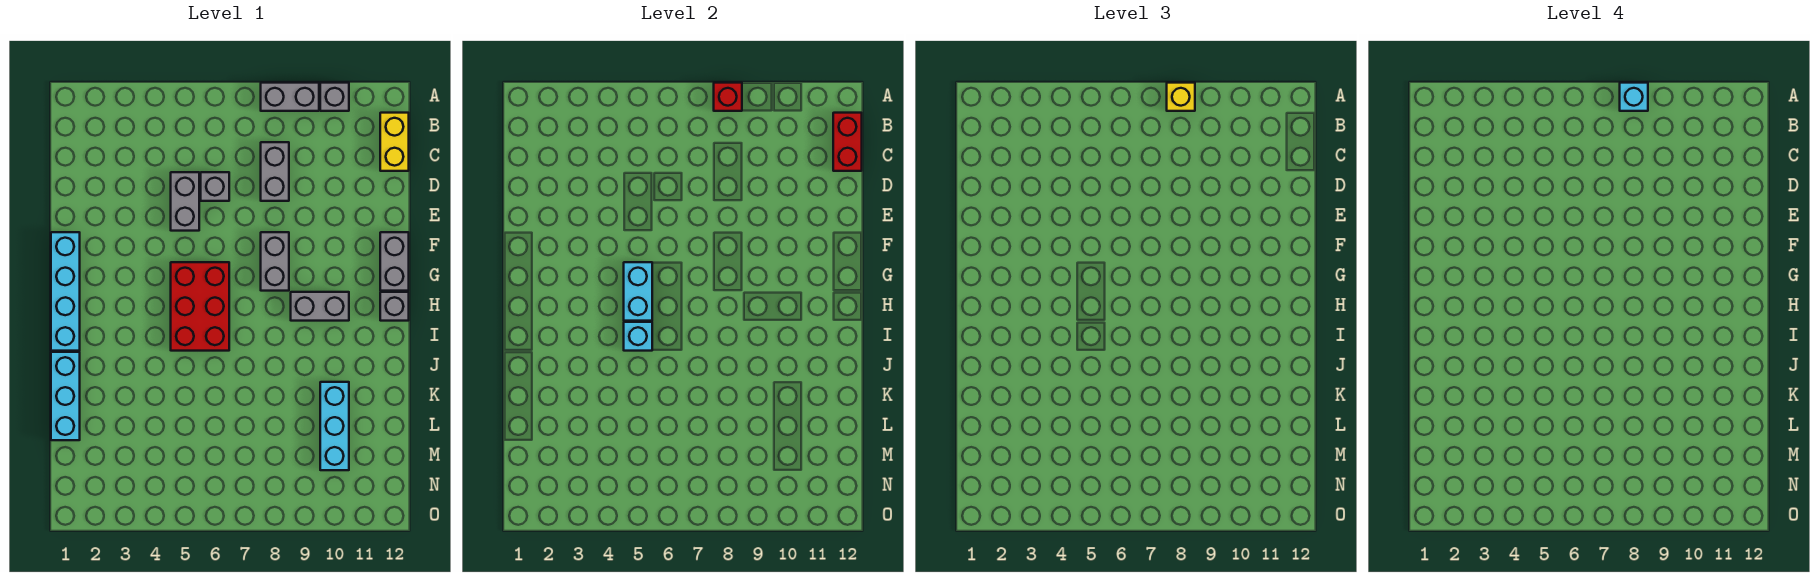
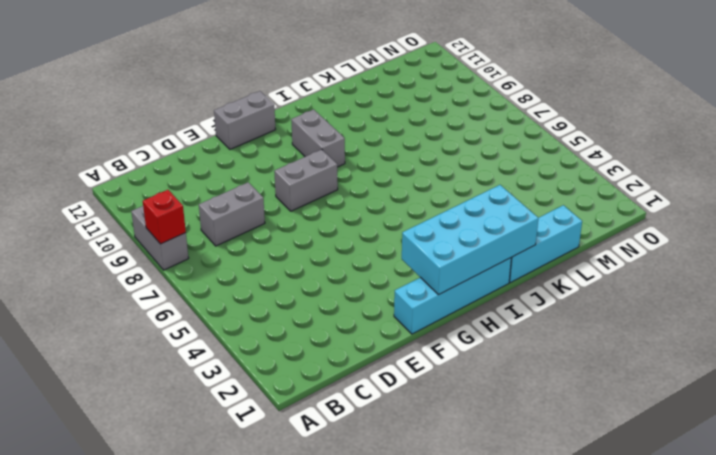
cyan brick G1:J2 level 2 -> none
none -> grey brick A10 level 1
none -> yellow brick B12:C12 level 1
none -> grey brick D5:E5 level 1

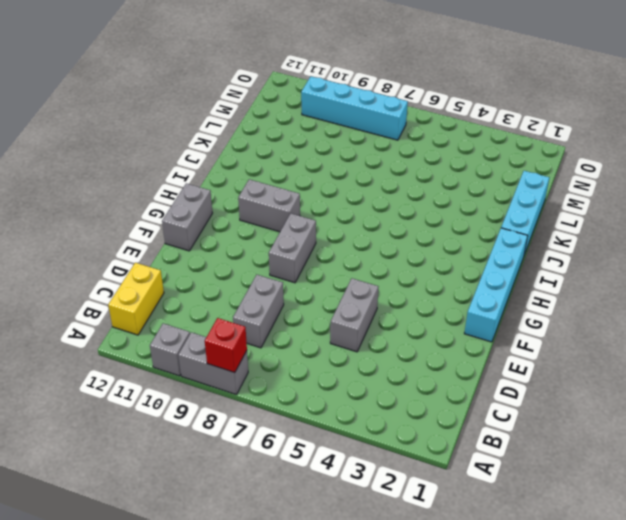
cyan brick N7:N10 level 1 -> none
none -> grey brick D6 level 1
none -> red brick G5:I6 level 1
none -> grey brick H12 level 1

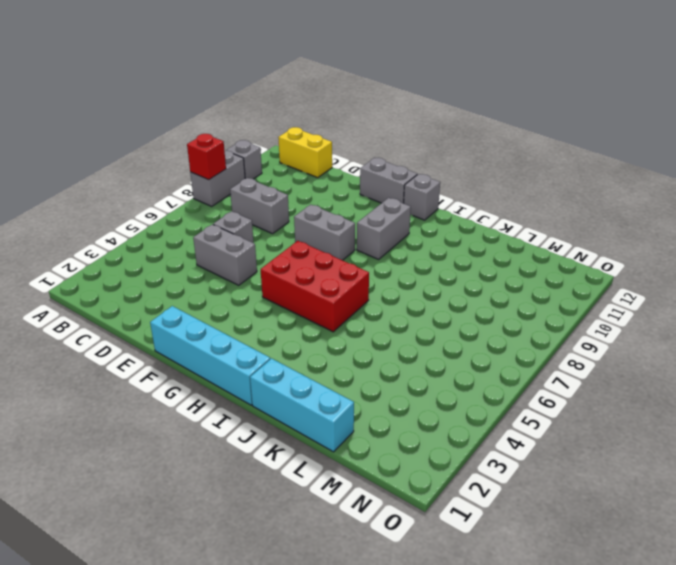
none -> cyan brick K10:M10 level 1
none -> red brick B12:C12 level 2
none -> cyan brick G5:H5 level 2

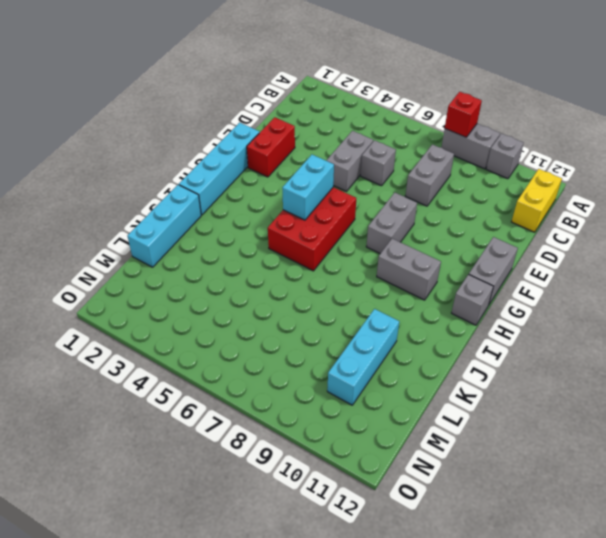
red brick E2:F2 level 1 -> red brick B12:C12 level 2
none -> cyan brick I5 level 2
none -> yellow brick A8 level 3
none -> cyan brick A8 level 4

